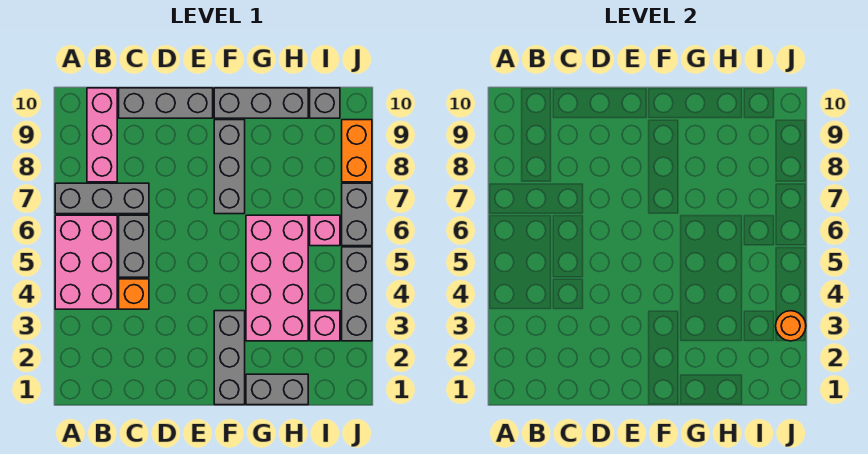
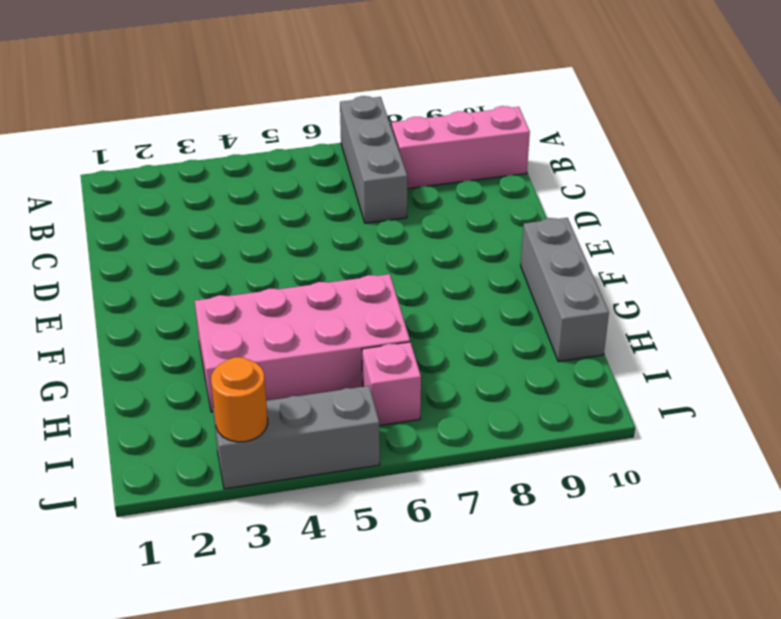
none -> pink brick A4:B6 level 1
none -> orange brick C4 level 1
none -> grey brick C5:C6 level 1

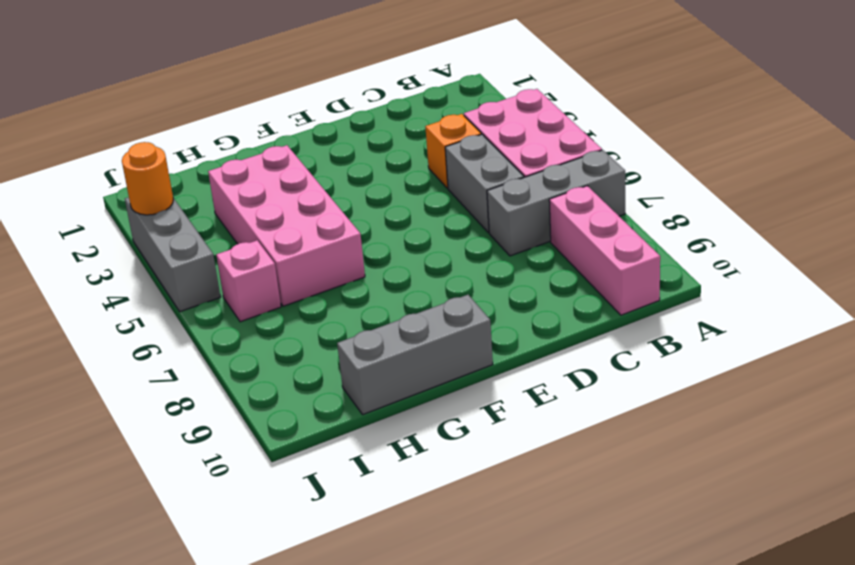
none -> grey brick C10:E10 level 1
none -> grey brick F1:F3 level 1
none -> grey brick F7:F9 level 1

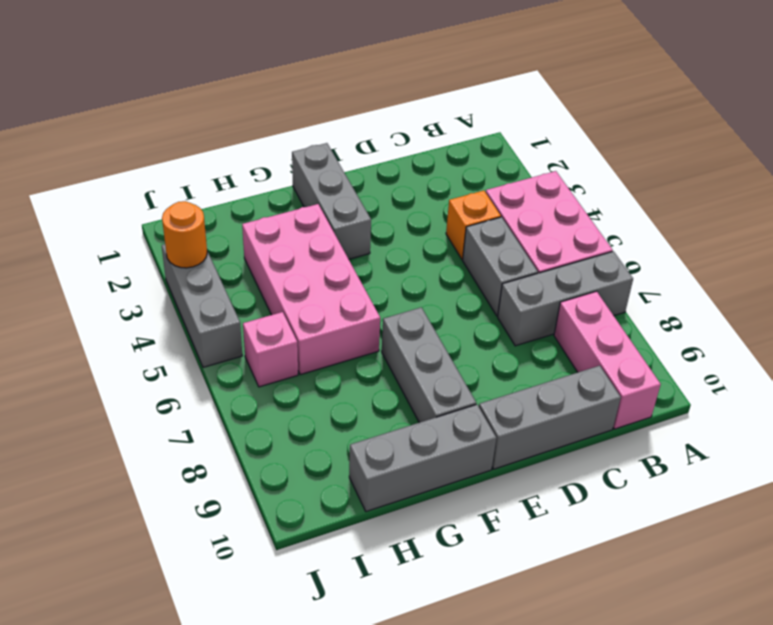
none -> grey brick G1:H1 level 1
none -> pink brick I3 level 1
none -> grey brick I10 level 1

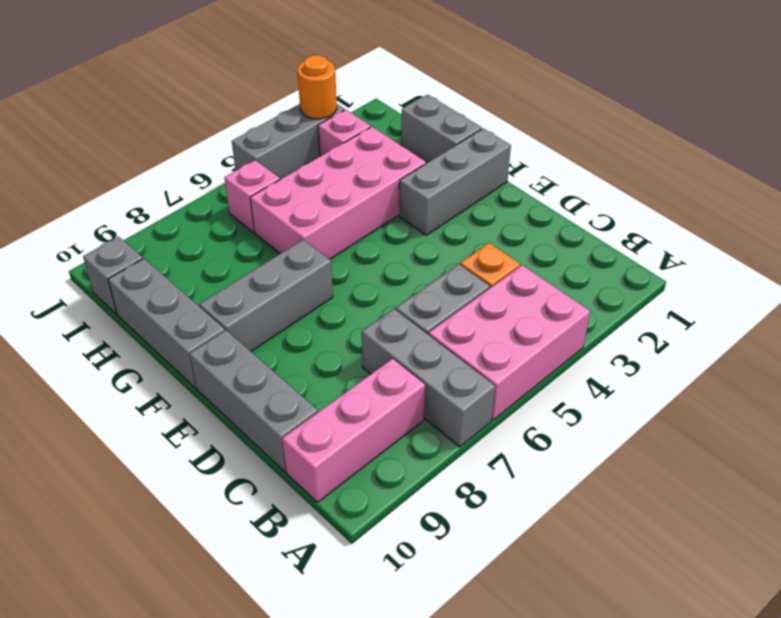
none -> grey brick J6:J7 level 1
none -> orange brick J8:J9 level 1

